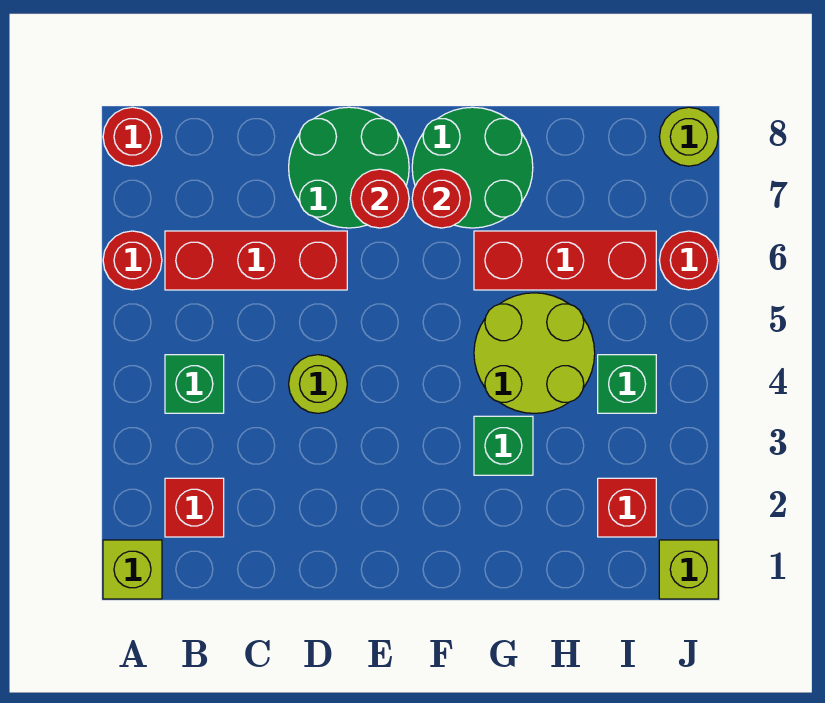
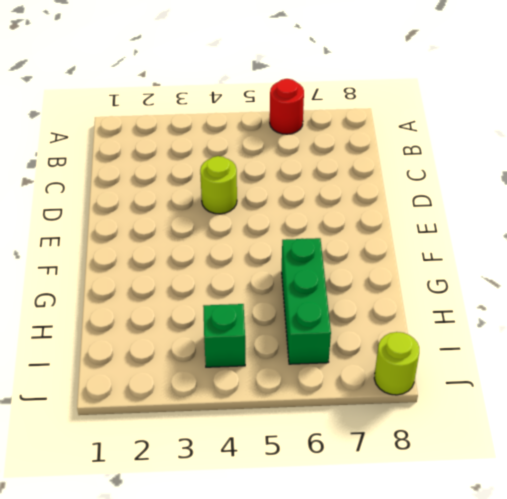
green brick G6:I6 level 1 -> red brick G6:I6 level 1
none -> lime brick A1 level 1
none -> red round brick A8 level 1
none -> red brick B2 level 1

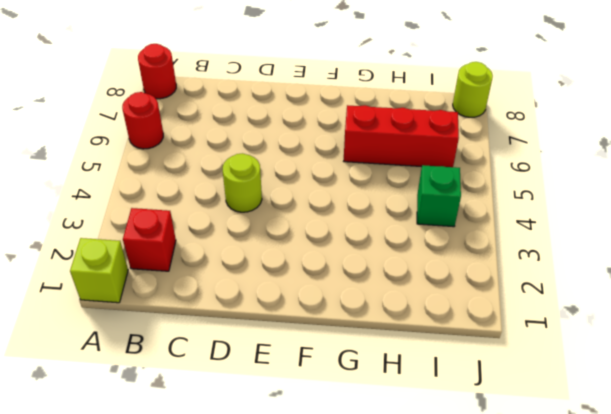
none -> green brick B4 level 1
none -> red brick B6:D6 level 1
none -> green round brick D7:E8 level 1

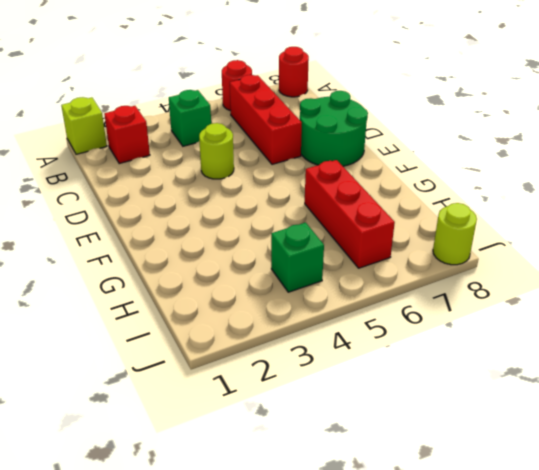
none -> green round brick F7:G8 level 1
none -> green brick G3 level 1
none -> lime round brick G4:H5 level 1

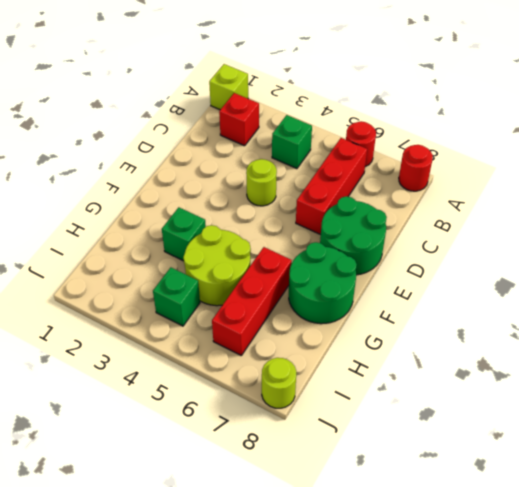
none -> red brick I2 level 1
none -> lime brick J1 level 1
none -> red round brick J6 level 1

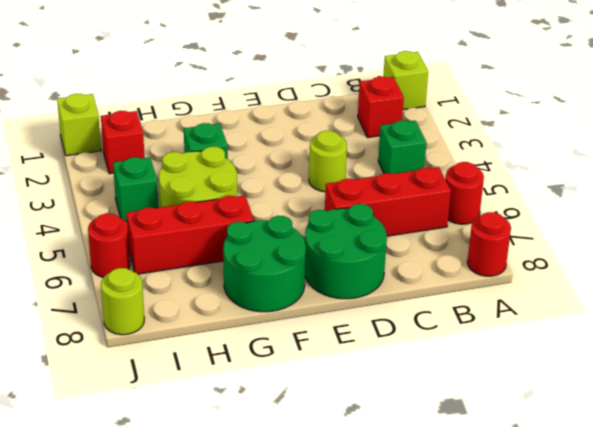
none -> red round brick E7 level 2
none -> red round brick F7 level 2

